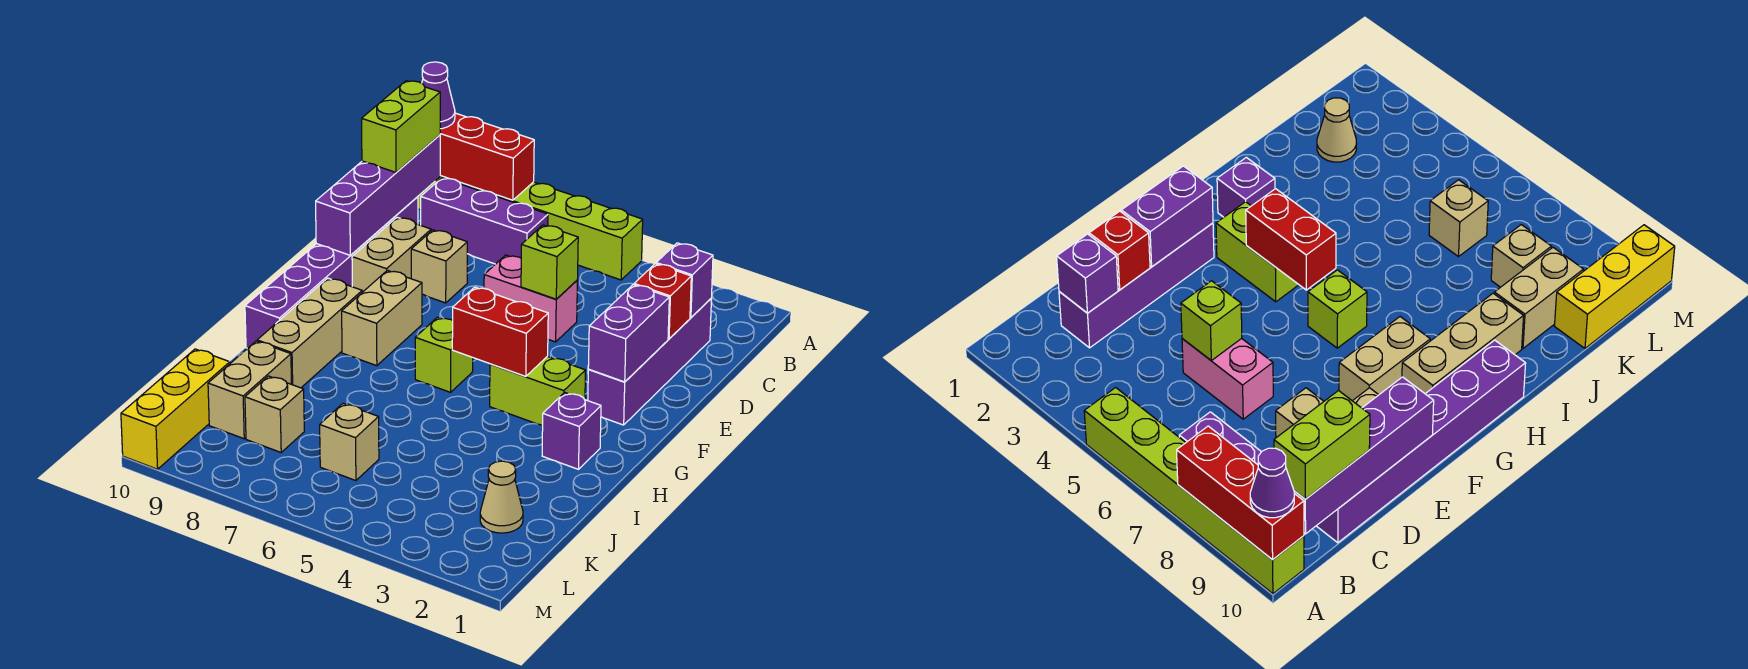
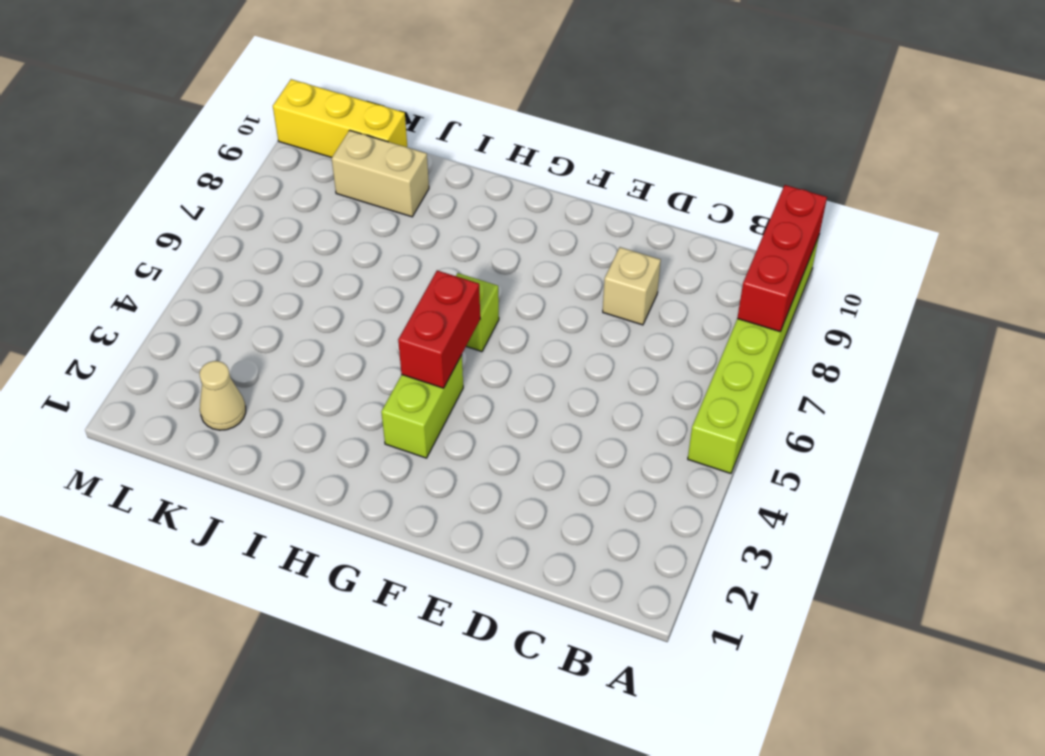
none -> purple brick B7:B9 level 1
none -> purple brick C2:F2 level 1
none -> purple brick C10:H10 level 1

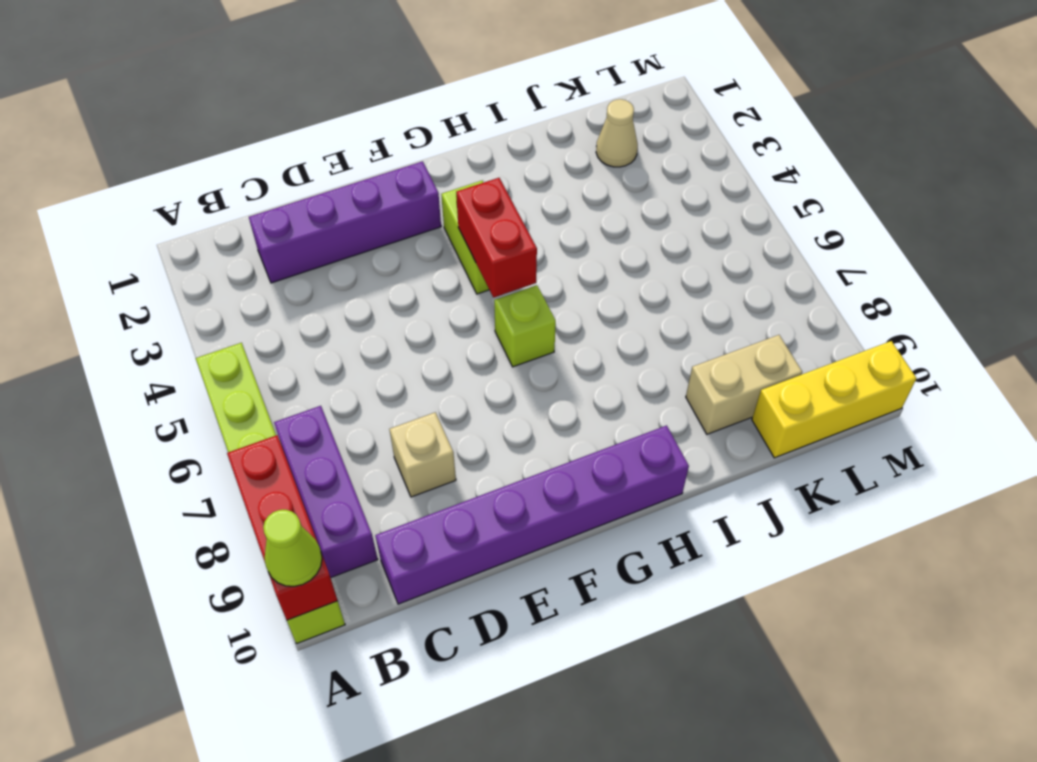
lime cone A10 level 3 -> purple cone A10 level 3
none -> pink brick D5:D6 level 1
none -> tan brick D9:E9 level 1
none -> tan brick F8:G8 level 1

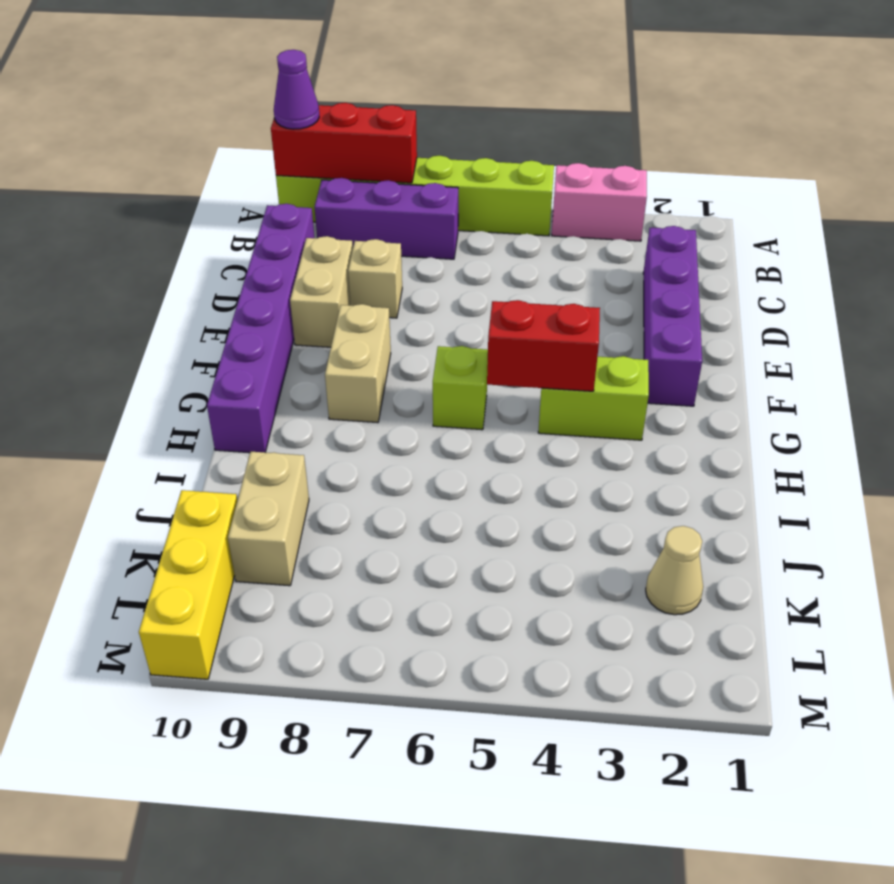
pink brick A3:A4 level 1 -> pink brick D5:D6 level 1
none -> tan brick G9:I9 level 1
none -> purple brick H2 level 1
none -> tan brick K6 level 1

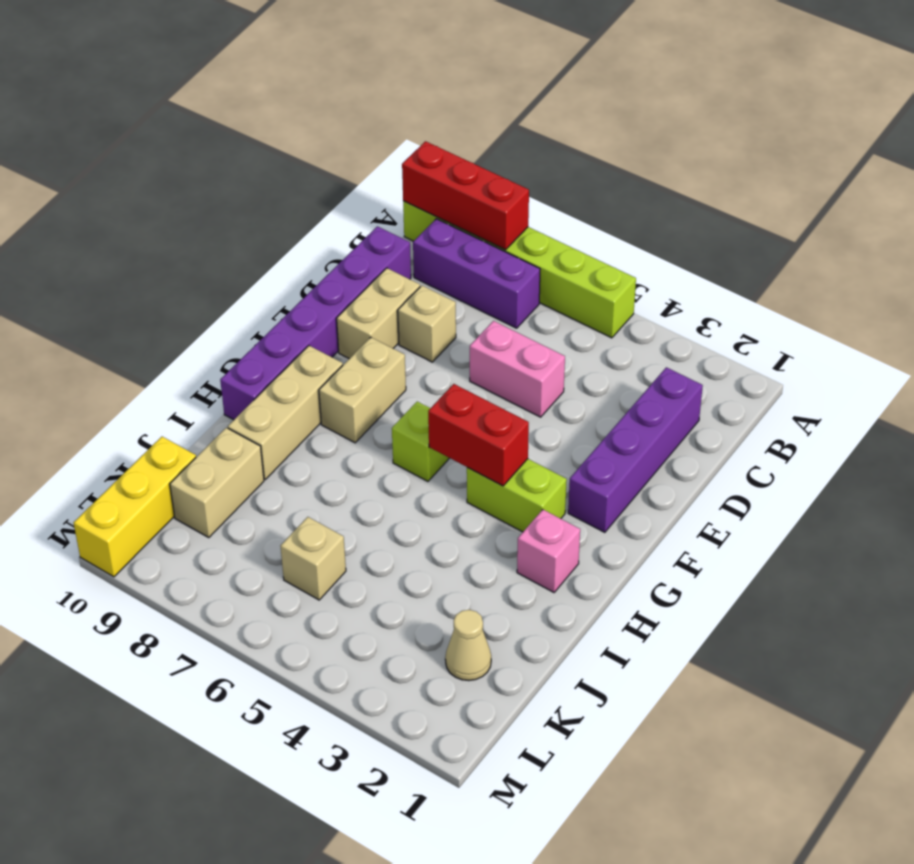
pink brick H2 level 1 -> purple brick H2 level 1
none -> tan brick K8 level 1
none -> purple brick B10:E10 level 2
none -> purple brick C2 level 2

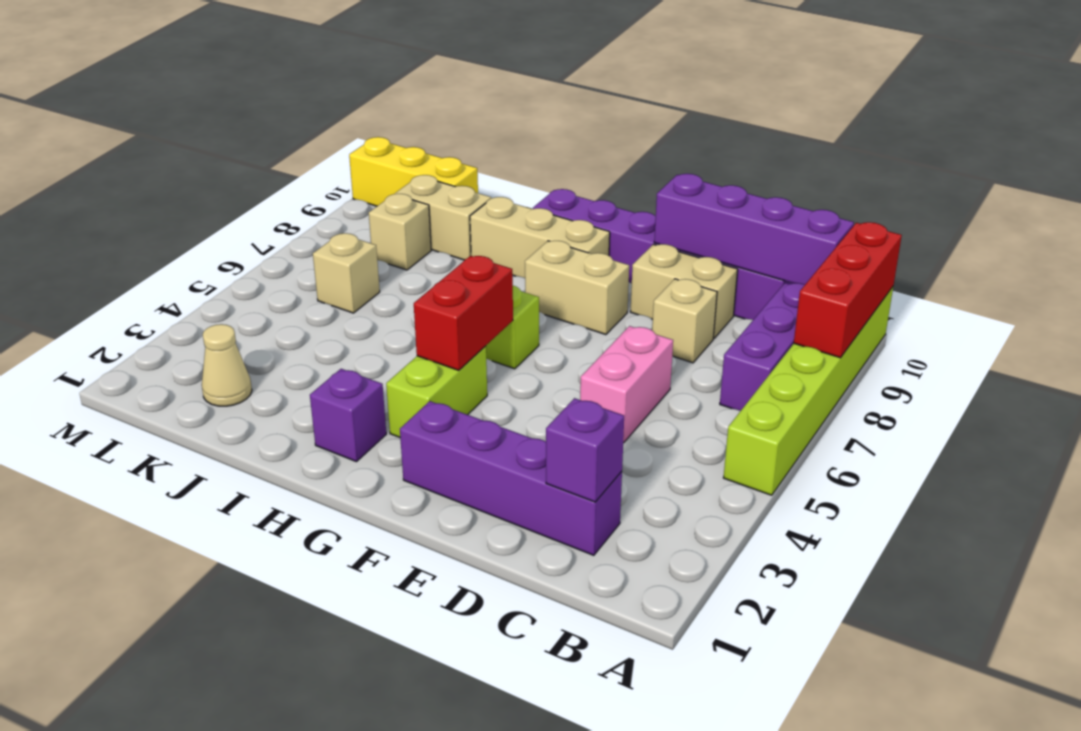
none -> red brick D2 level 2
none -> lime brick D5 level 2
none -> purple brick E2:F2 level 2

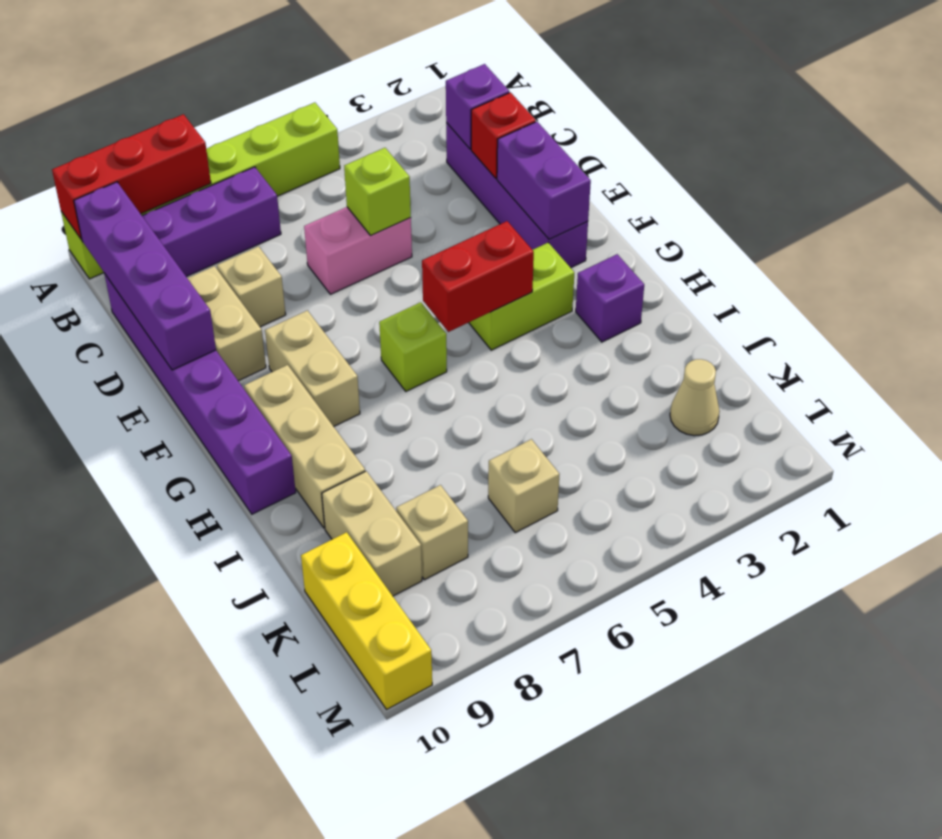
none -> purple cone A10 level 3
none -> lime brick B10:C10 level 3

